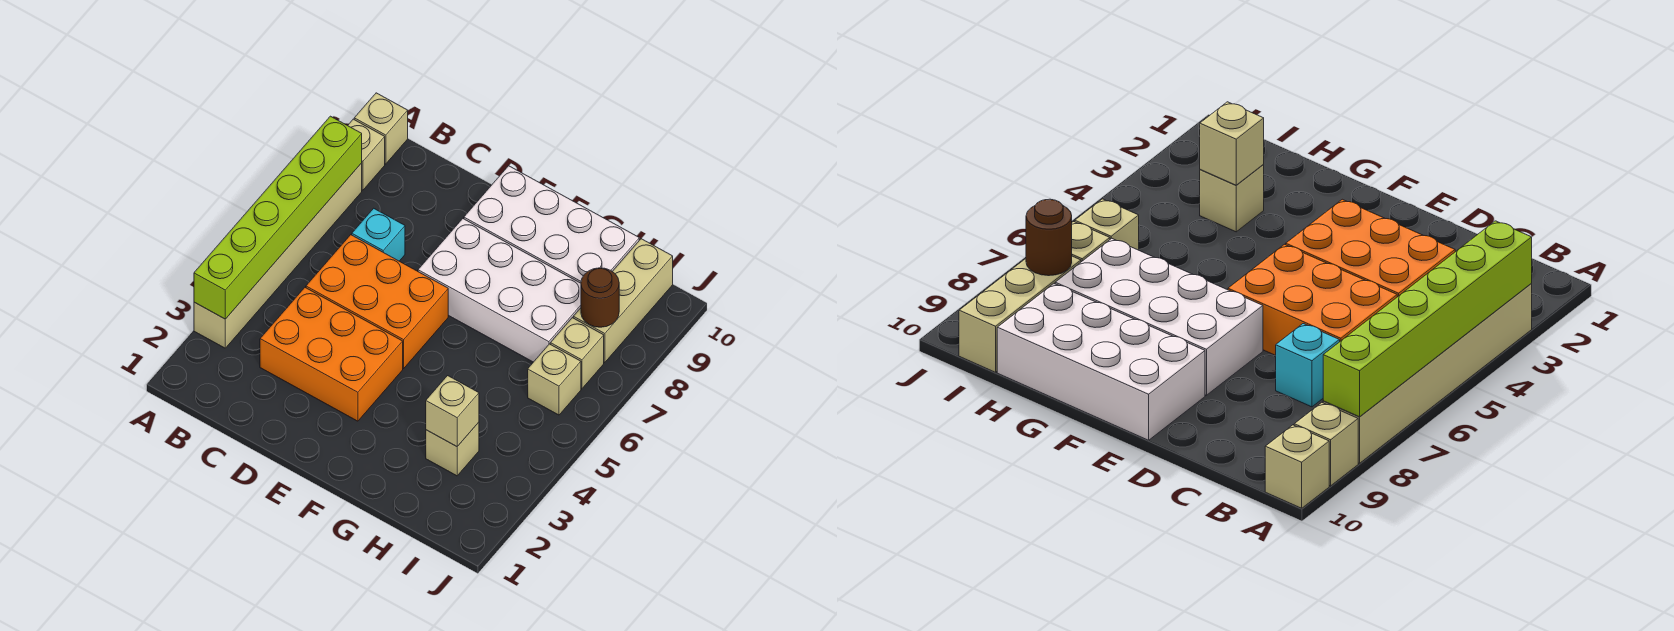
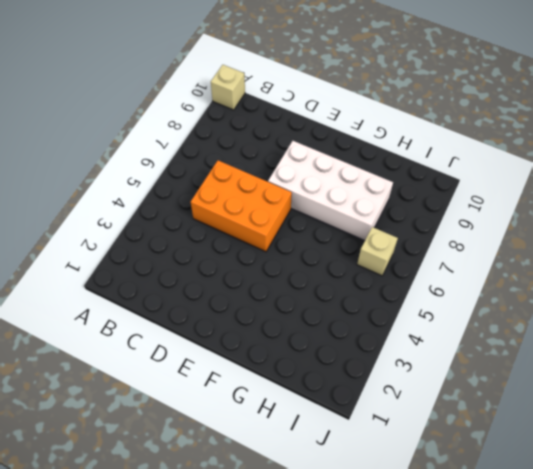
none -> tan brick A3:A8 level 1
none -> tan brick A9 level 1
none -> orange brick C3:E4 level 1

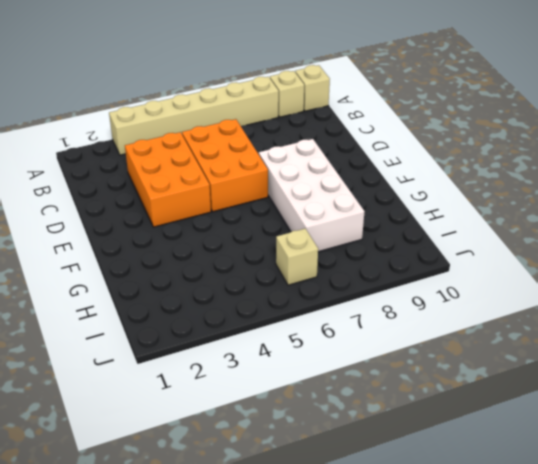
none -> cyan brick C7 level 1
none -> white brick E9:H10 level 1
none -> tan brick H3 level 1

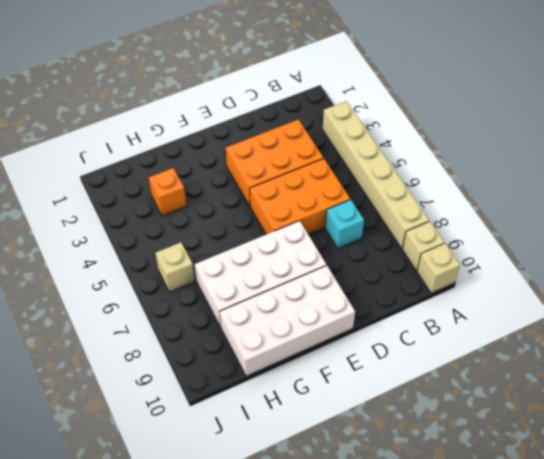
orange brick H3 level 1 -> tan brick H3 level 1
none -> tan brick I7 level 1
none -> tan brick I8:I10 level 1
none -> lime brick A3:A8 level 2

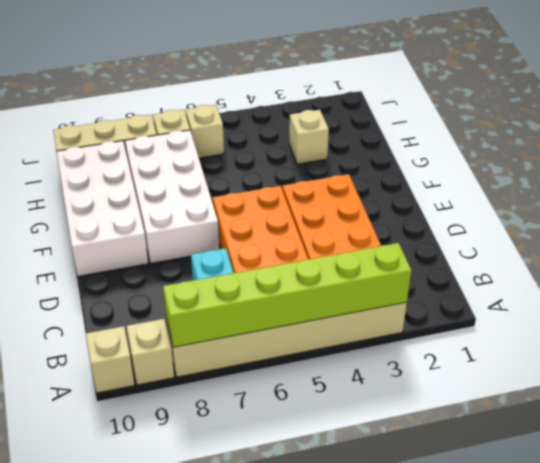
none -> tan brick H3 level 2
none -> brown round brick I8 level 2

